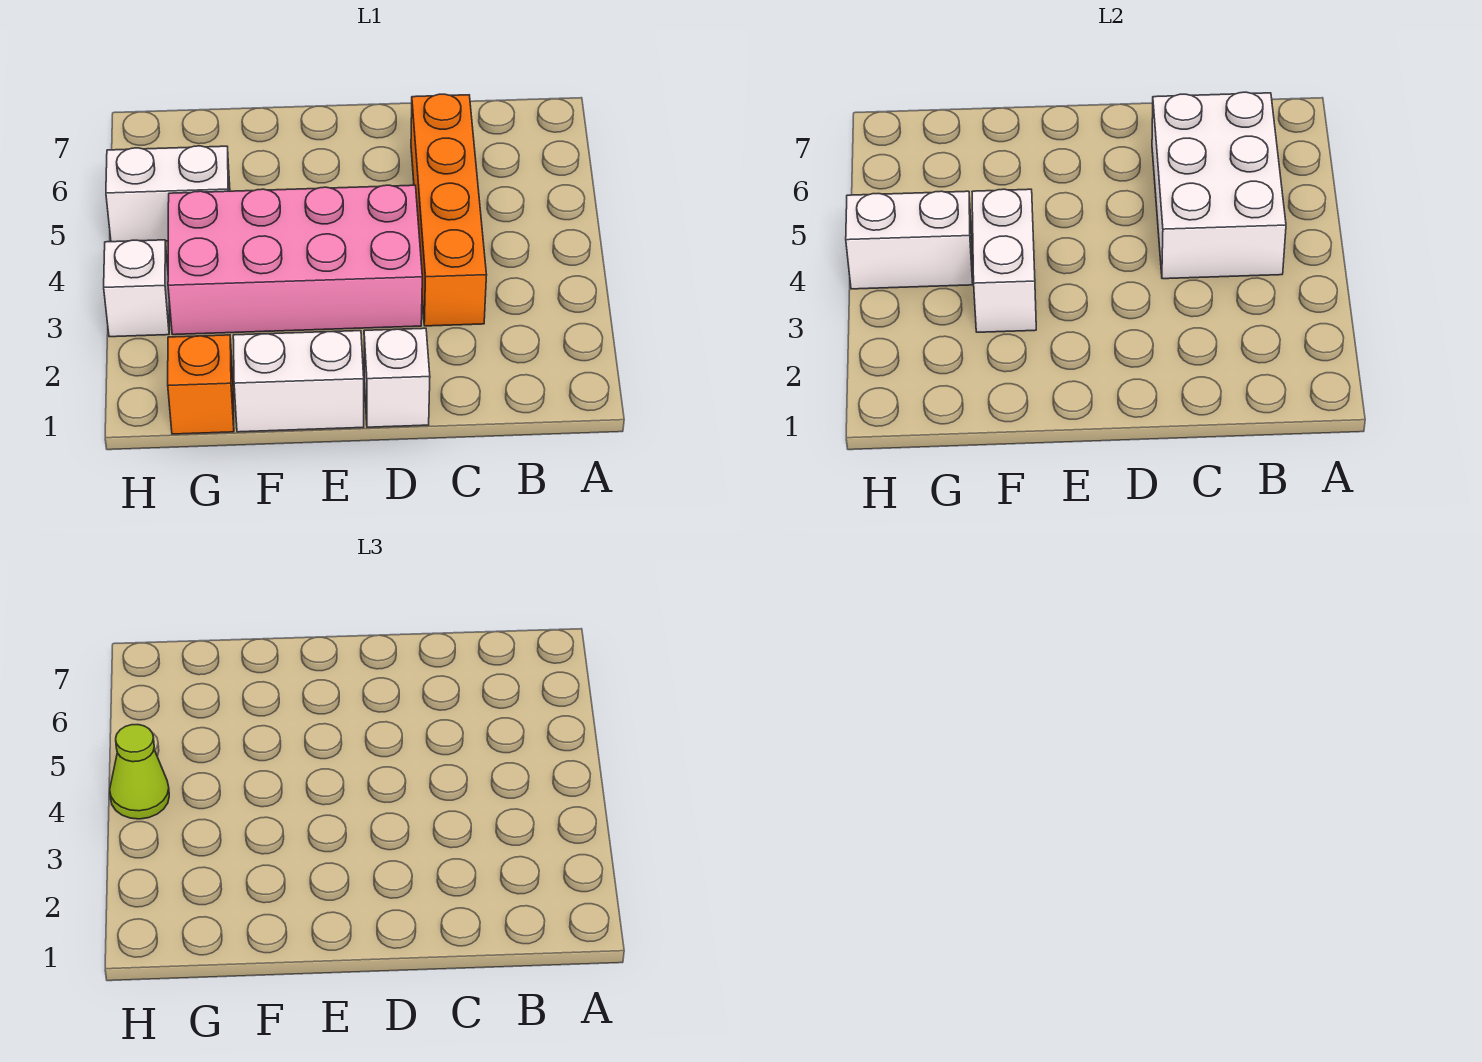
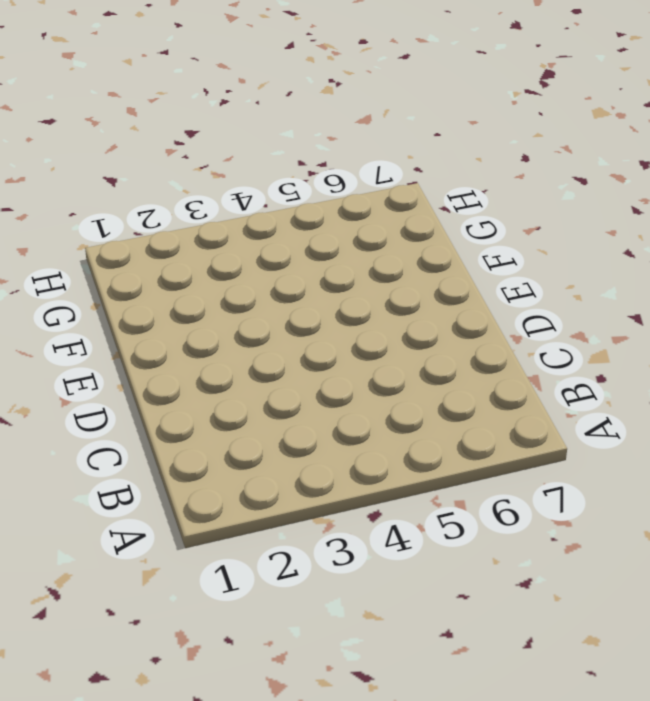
none -> orange brick C3:C6 level 1
none -> white brick D1 level 1

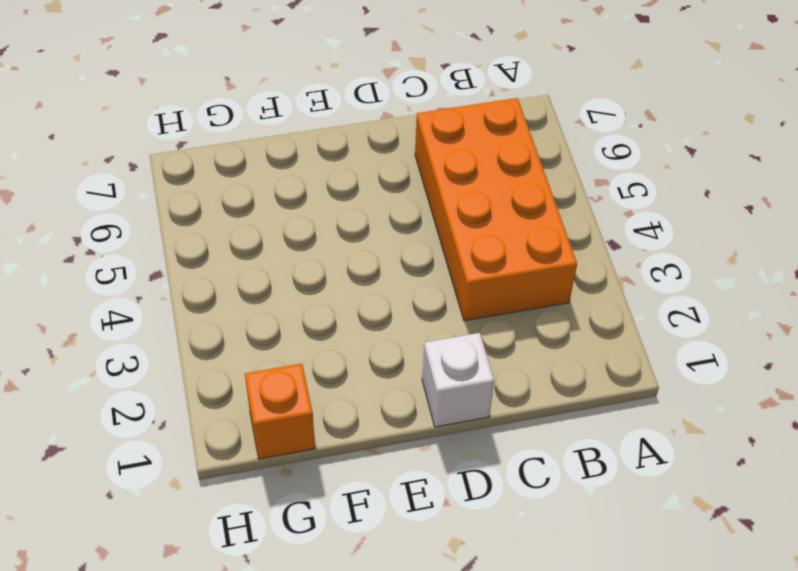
orange brick B3:C6 level 1 -> orange brick C3:C6 level 1
none -> pink brick D3:G4 level 1
none -> white brick E1:F1 level 1

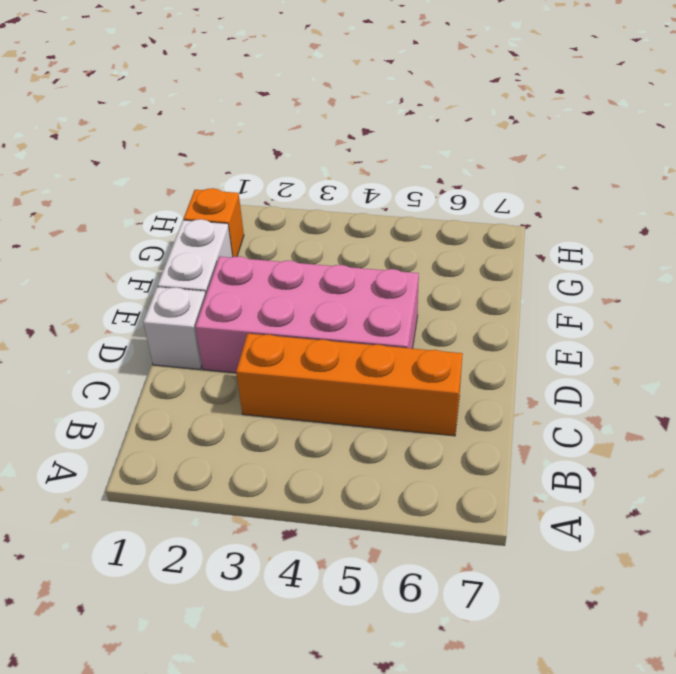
pink brick D2:E5 level 1 -> pink brick D3:G4 level 1
none -> white brick G5:H5 level 1
none -> white brick H3 level 1

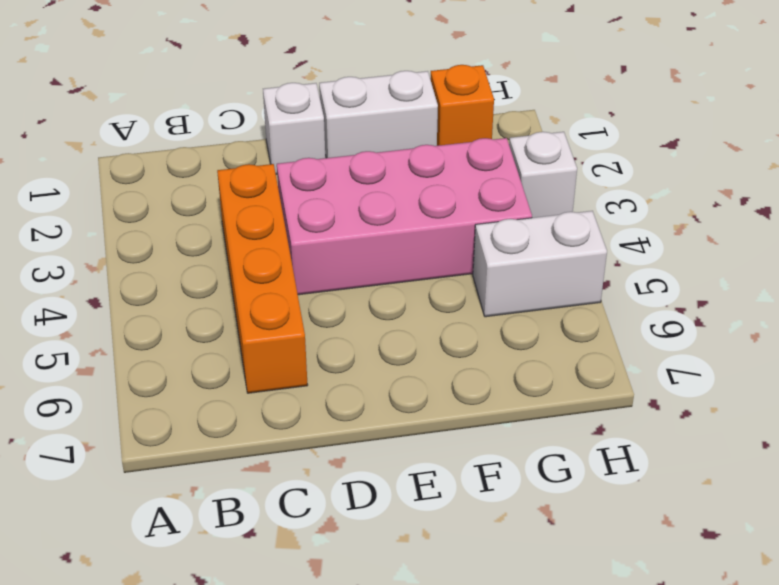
none -> white brick B4:C6 level 2
none -> white brick F3:F4 level 2

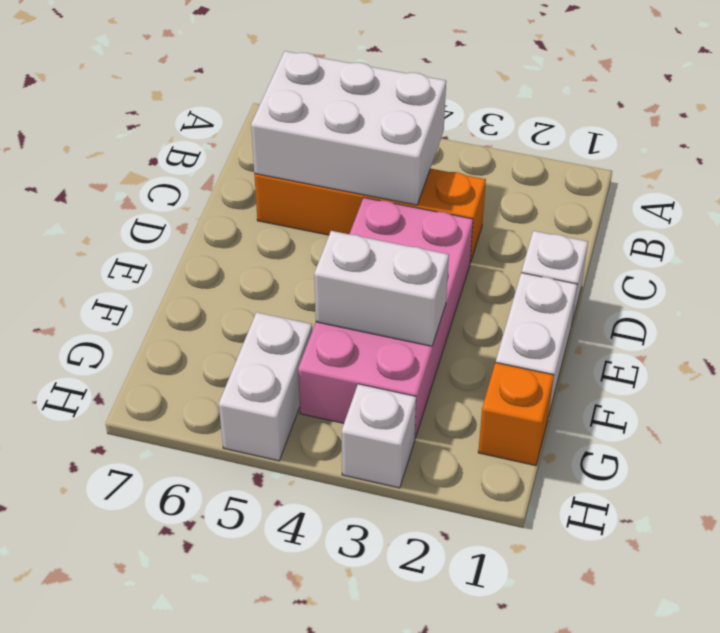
none -> white brick G4:H4 level 2
none -> lime cone H4 level 3

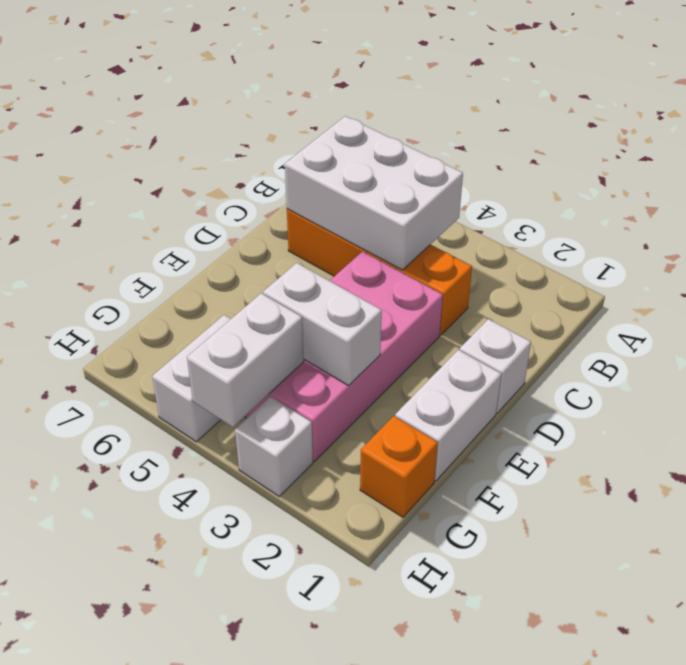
none -> lime cone H4 level 3

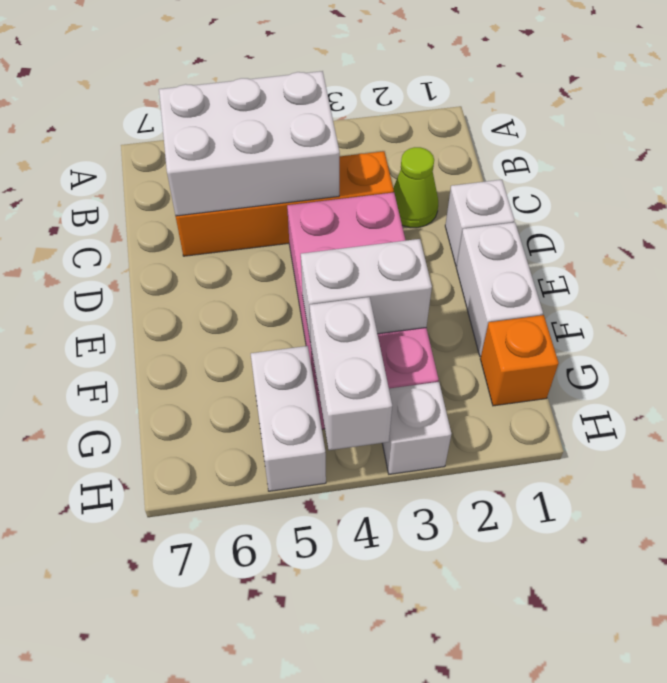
lime cone C2 level 1 -> lime cone H4 level 3

